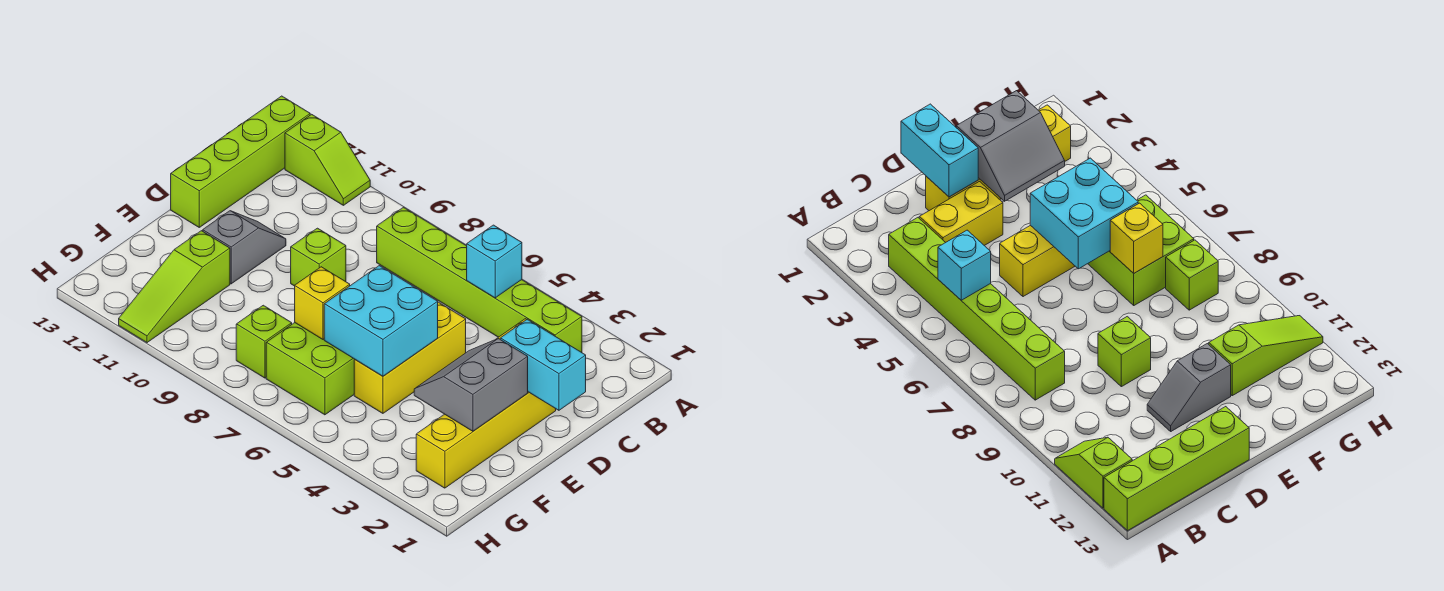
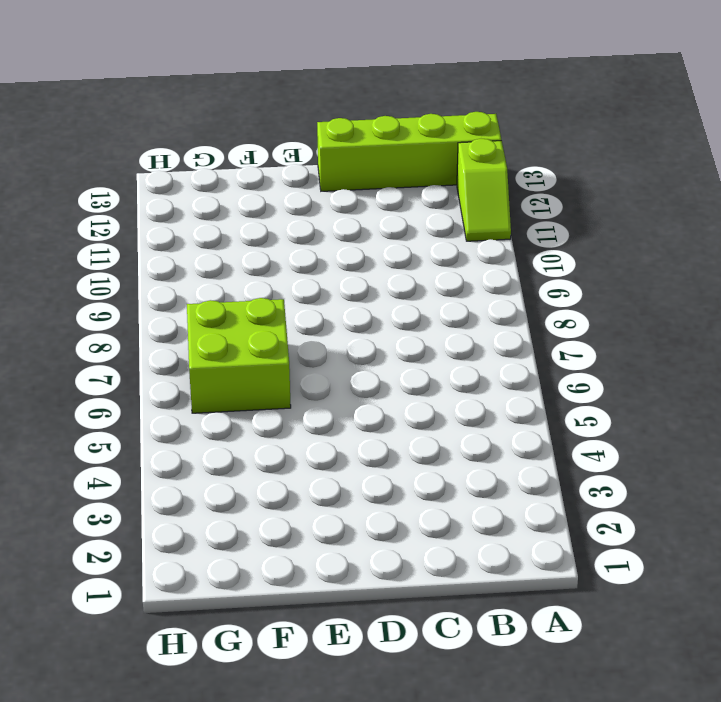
none -> lime brick B3:B8 level 1
none -> yellow brick C3:D3 level 1
none -> yellow brick D2:G2 level 1

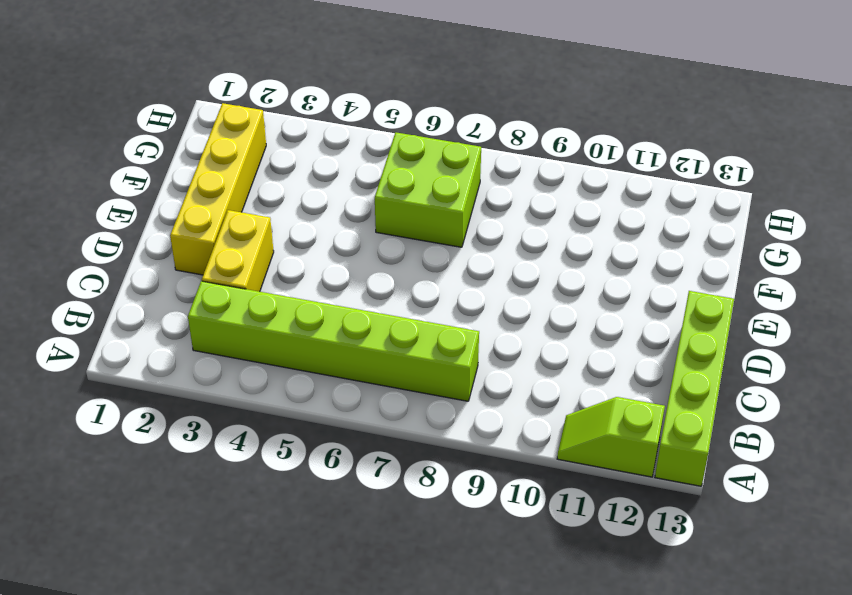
none -> yellow brick D5:F5 level 1
none -> lime brick D9 level 1
none -> grey slope D11:E11 level 1 top E

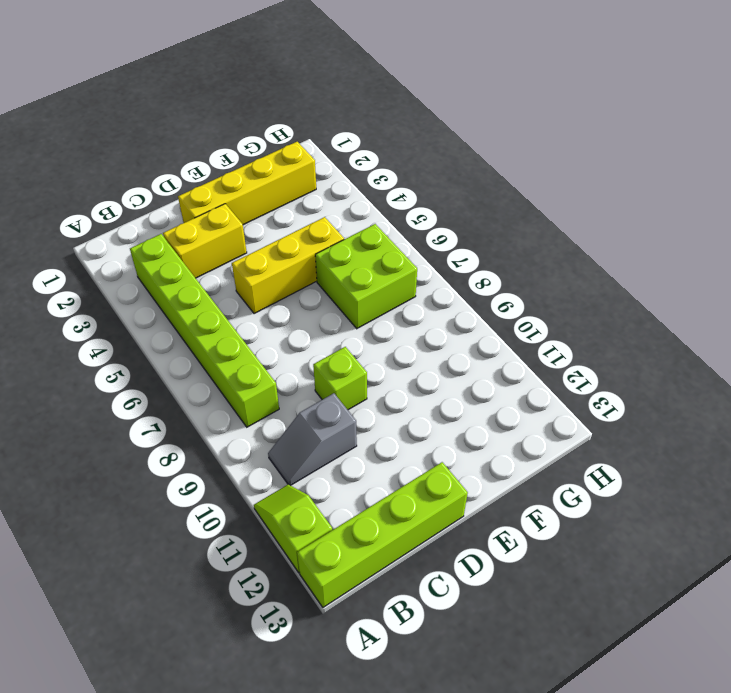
grey slope B10:C10 level 1 top C -> grey slope D11:E11 level 1 top E
none -> lime slope F11:H11 level 1 top F
none -> lime brick G8 level 1
none -> cyan brick B5 level 2

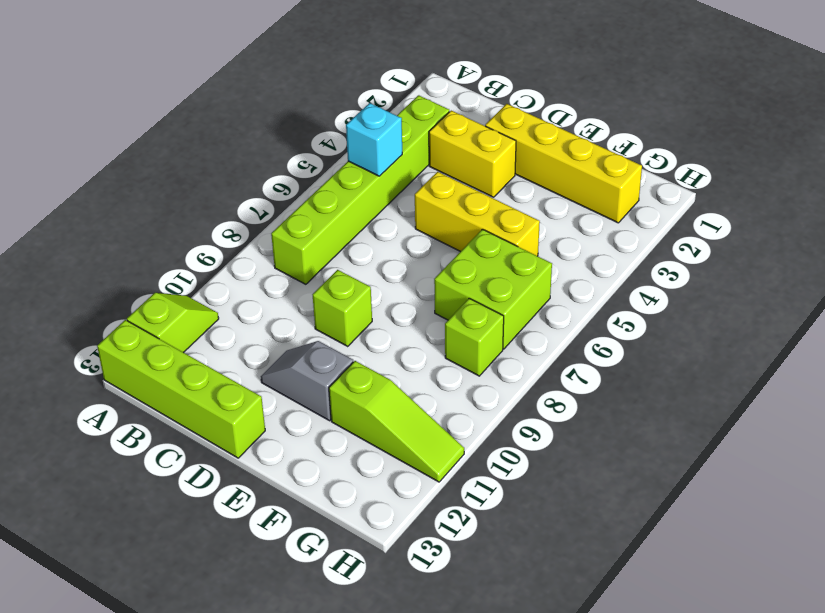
none -> cyan brick D1:D2 level 2
none -> grey slope E2:F3 level 2 top 2
none -> cyan brick E5:F6 level 2

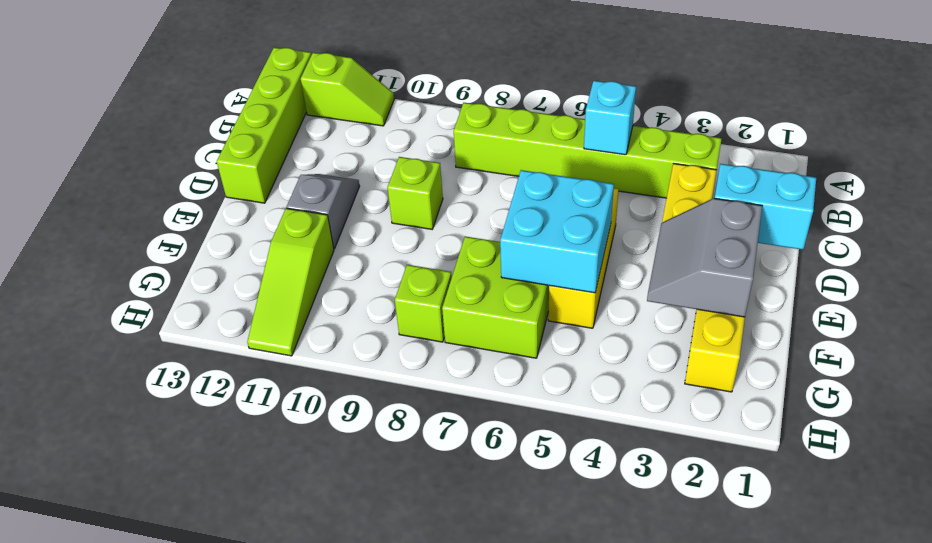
none -> yellow brick F7 level 2

